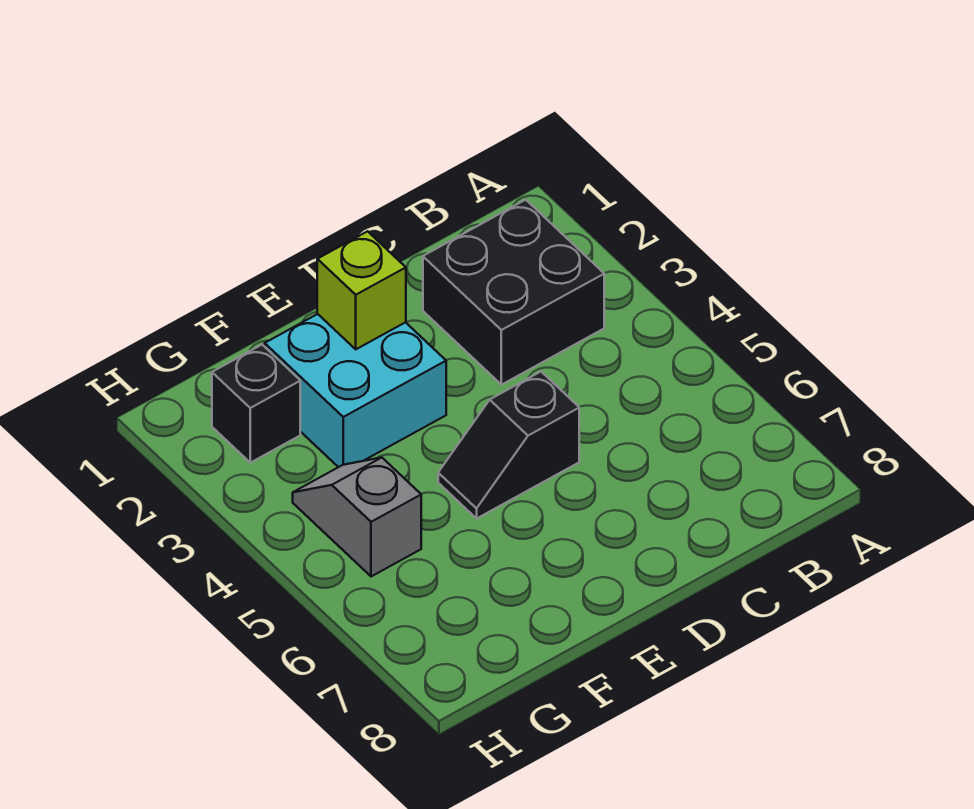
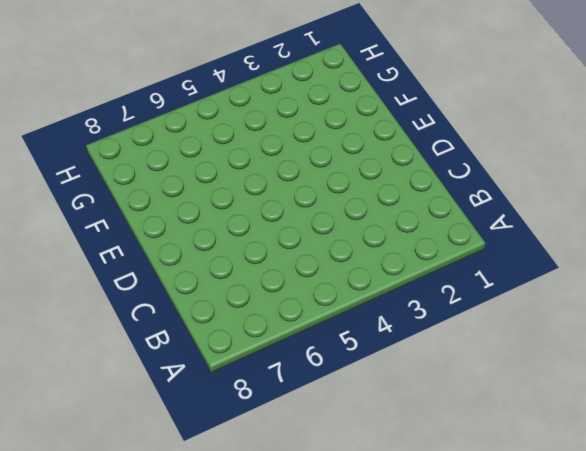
none -> black brick B2:C3 level 1
none -> black slope D5:E5 level 1 top D

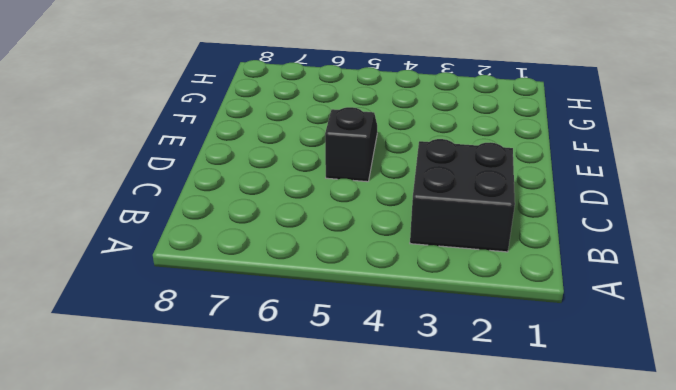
none -> cyan brick E2:F3 level 1
none -> black brick G2 level 1

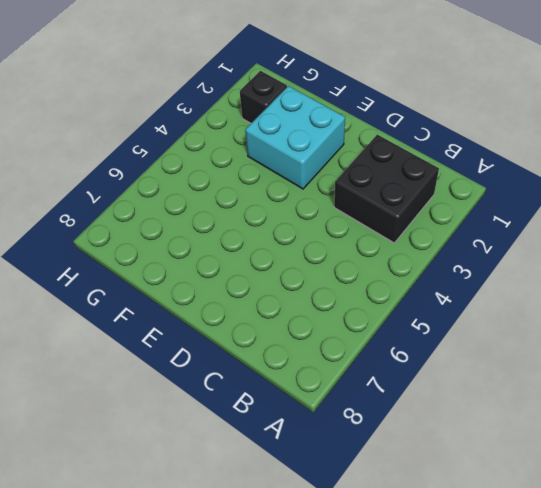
none -> black slope D5:E5 level 1 top D
none -> grey slope G4:G5 level 1 top 5

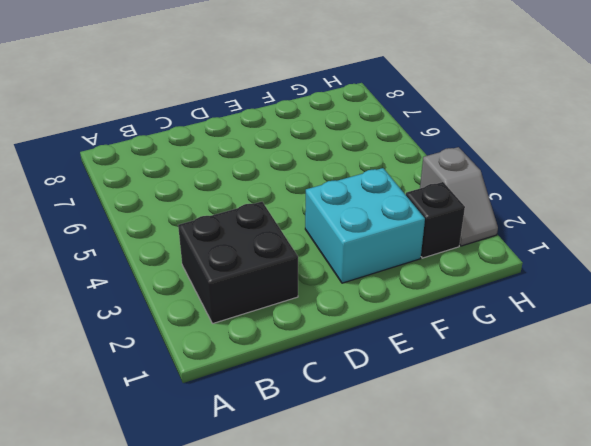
grey slope H2:H3 level 1 top 3 -> grey slope G4:G5 level 1 top 5
none -> black slope D5:E5 level 1 top D
none -> lime brick E2 level 2

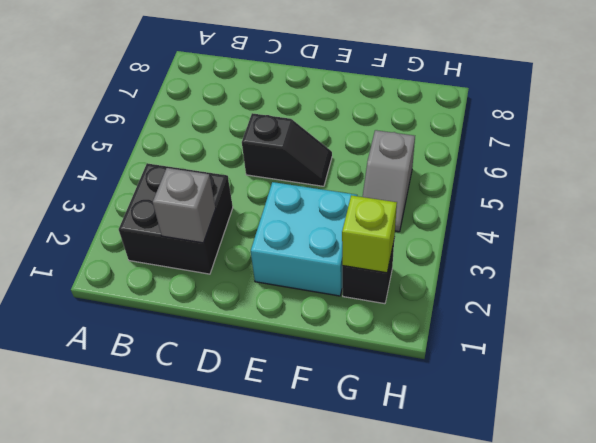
grey brick C2 level 2 -> none
lime brick G2 level 2 -> lime brick E2 level 2

